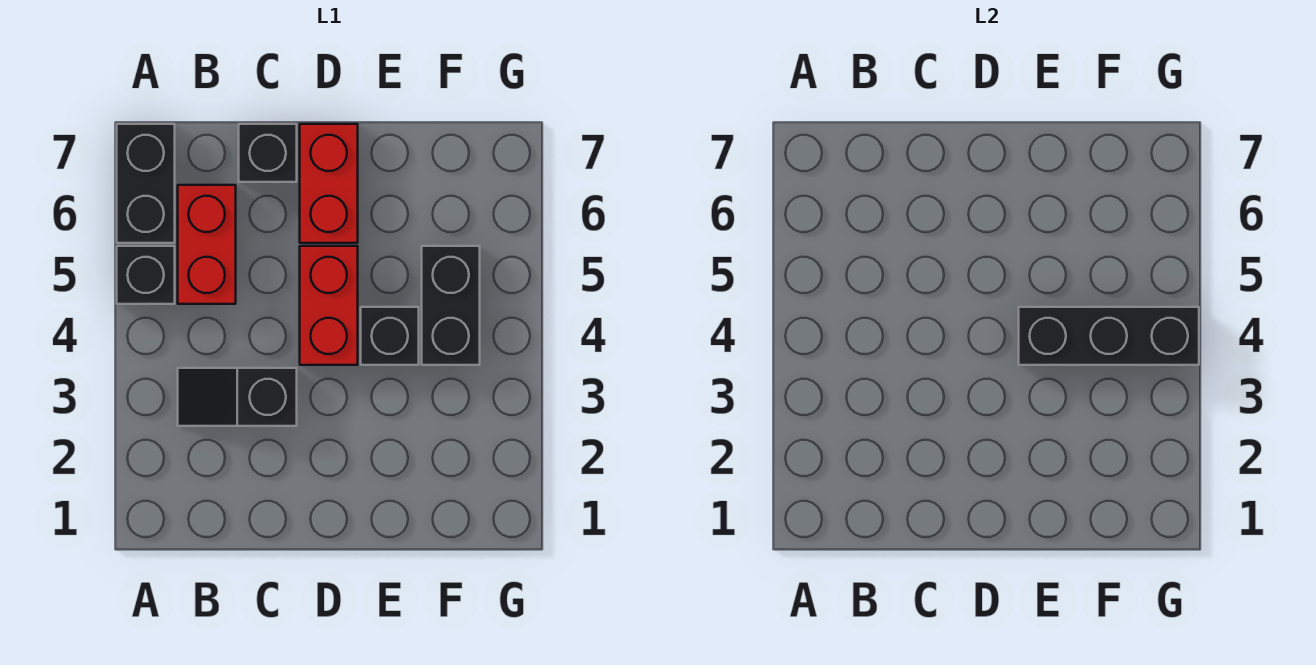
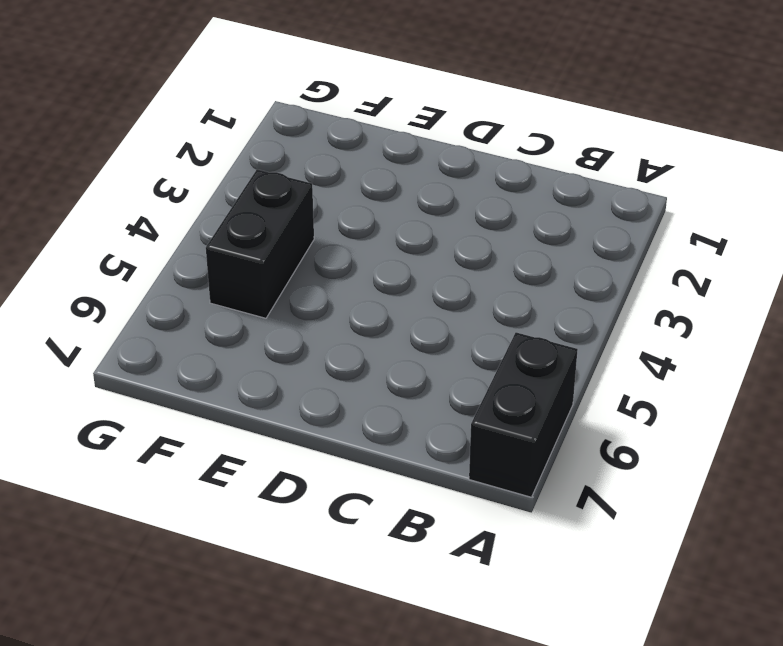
none -> black brick A5 level 1
none -> black slope B3:C3 level 1 top C

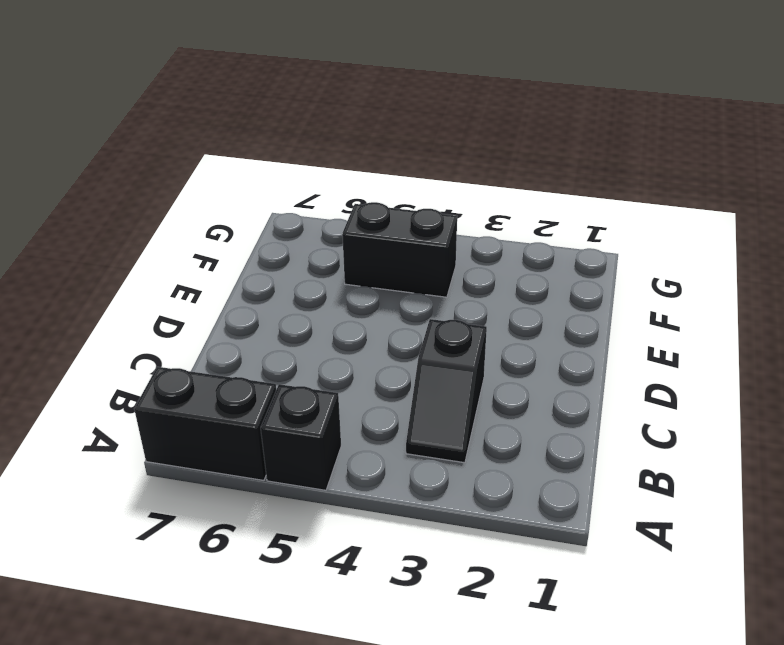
none -> red brick B5:B6 level 1
none -> black brick C7 level 1

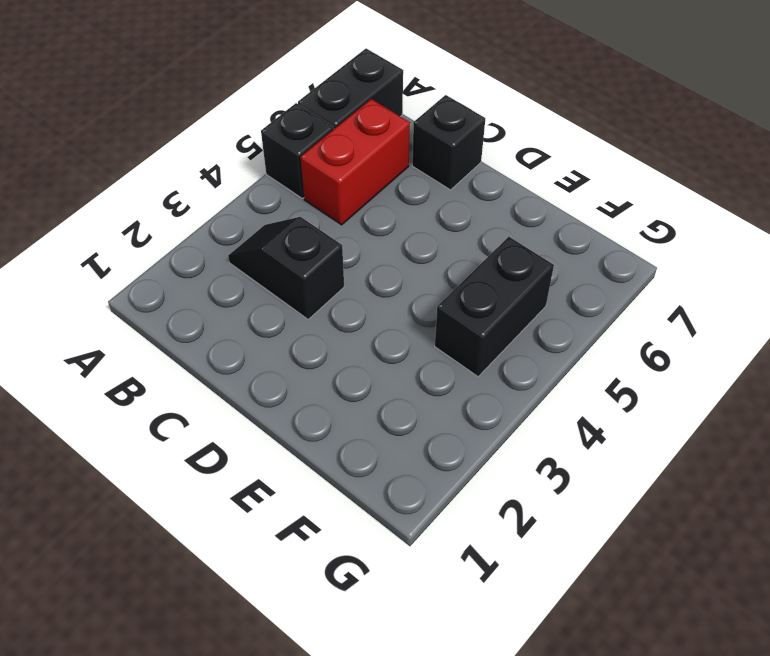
none -> red brick D4:D5 level 1
none -> red brick D6:D7 level 1

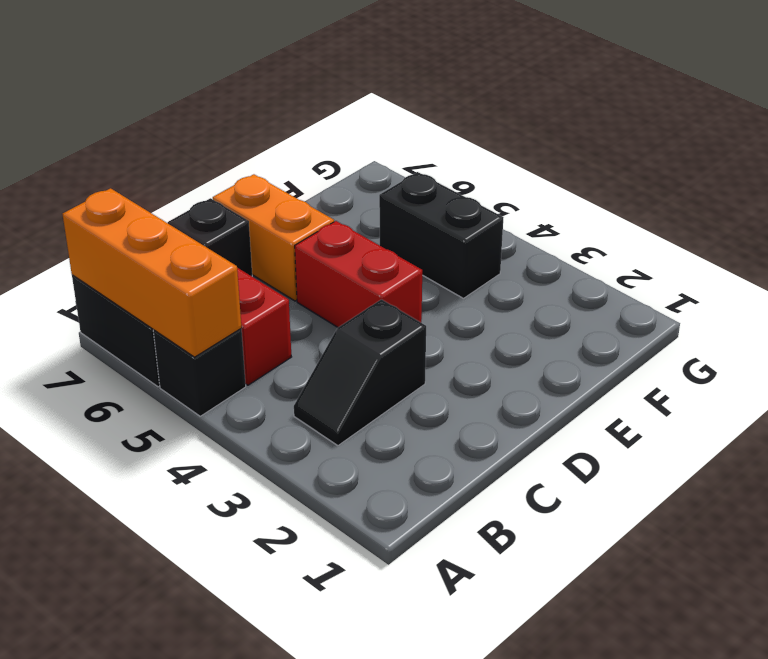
orange brick A5:A7 level 2 -> none
orange brick D6:D7 level 1 -> red brick D6:D7 level 1
none -> black brick E4 level 1
none -> black brick E4:G4 level 2

